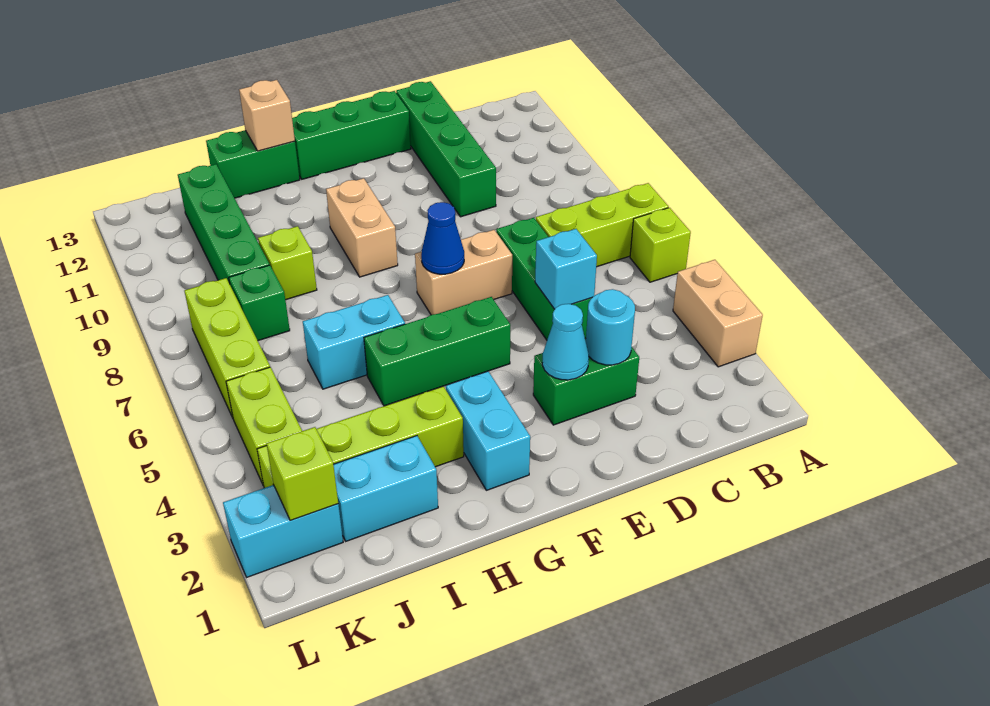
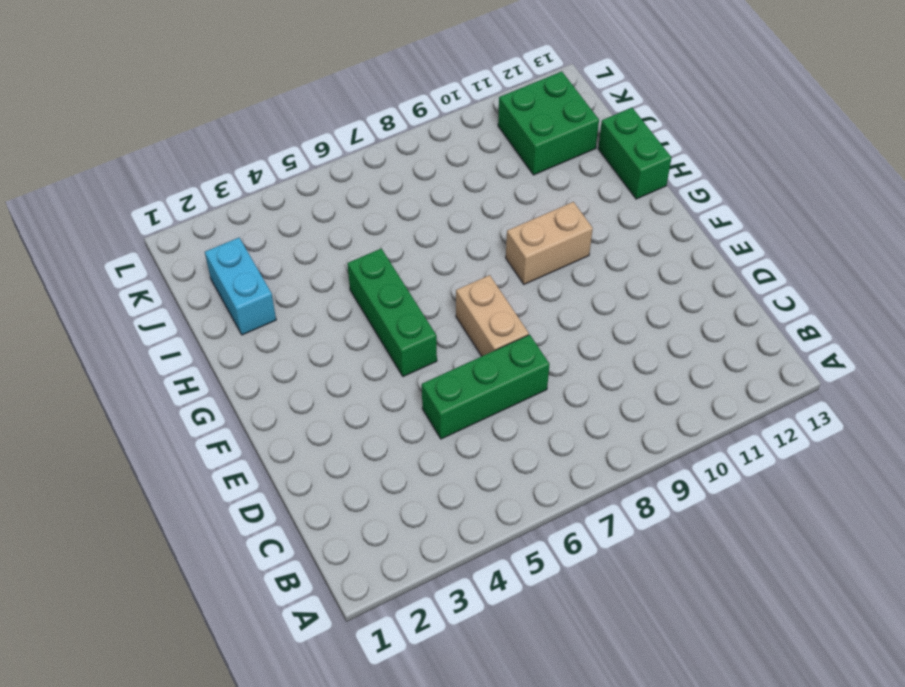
green brick J11:K12 level 1 -> green brick J9:J12 level 1
none -> tan brick A3:A4 level 1
none -> lime brick A6 level 1
none -> lime brick A7:C7 level 1

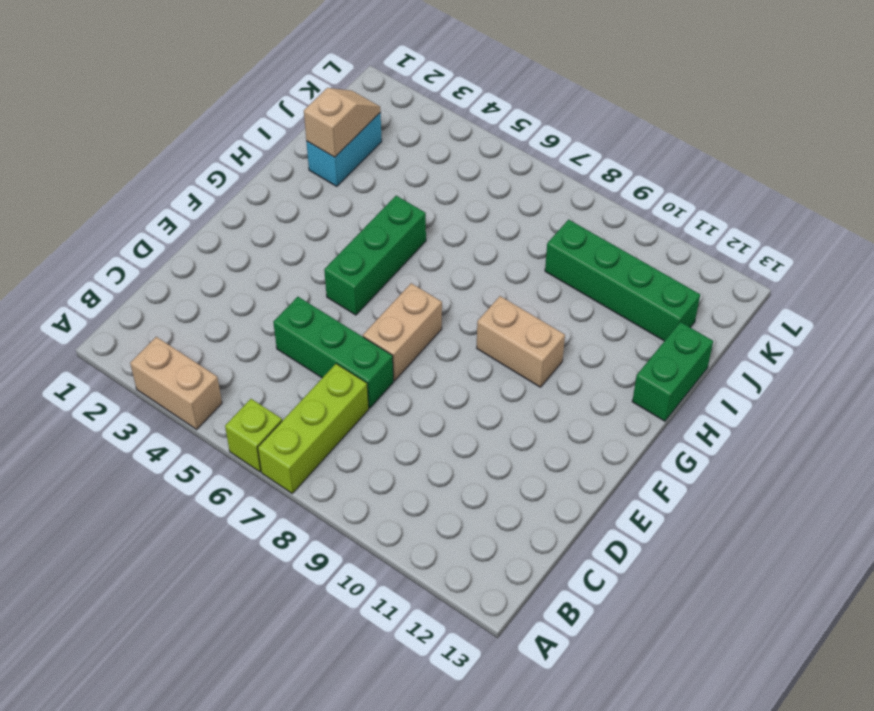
tan slope I2:J2 level 2 top I -> none
none -> green brick D3:E3 level 1
none -> green brick D10:D13 level 1
none -> green brick E13:G13 level 1

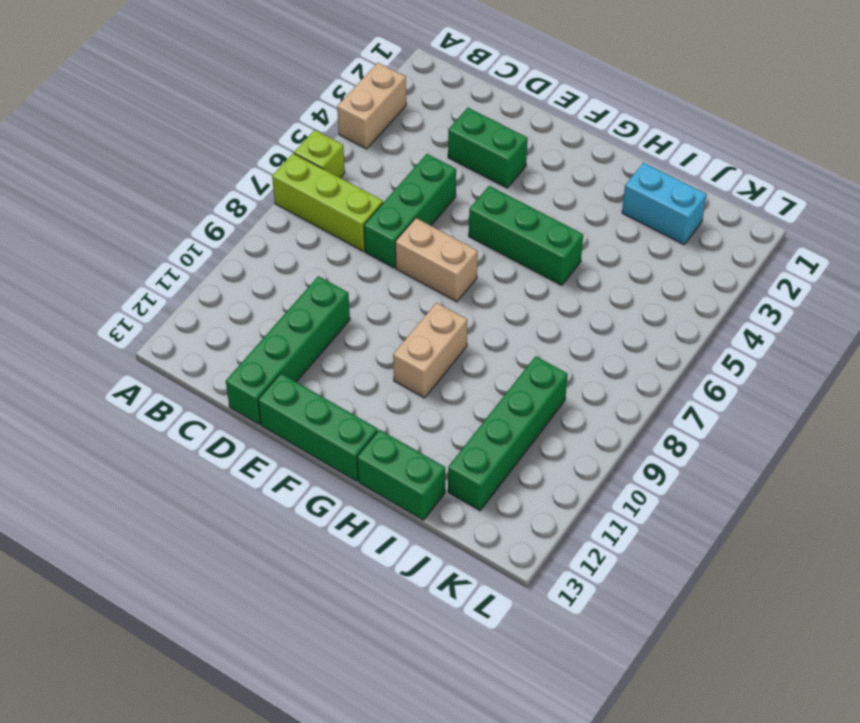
none -> cyan brick G2:G3 level 1
none -> lime brick H3:K3 level 1
none -> cyan brick H6:I6 level 1

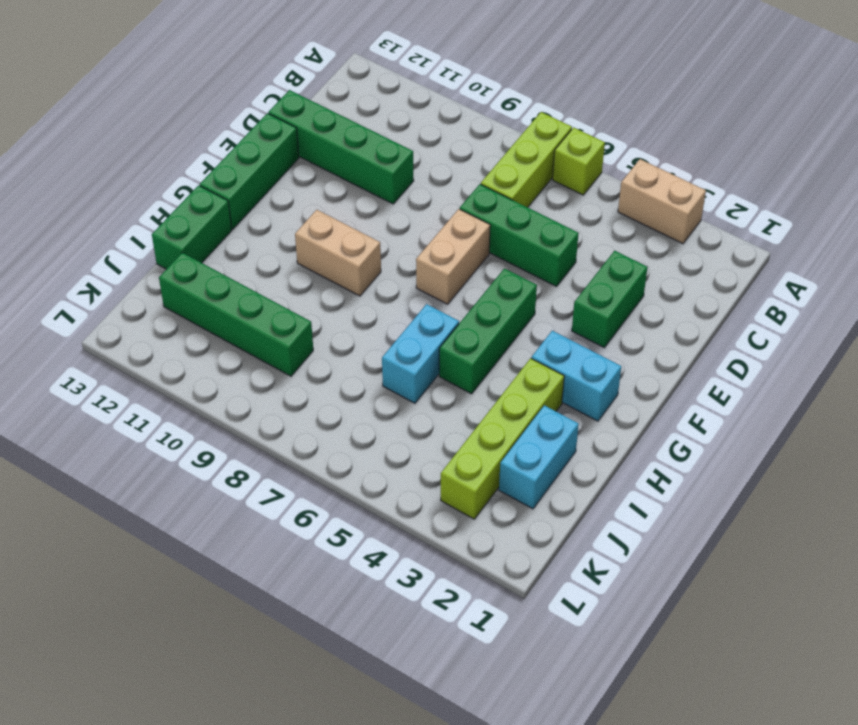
none -> lime brick I9 level 1
none -> green brick J8 level 1
none -> cyan brick K2:L2 level 1

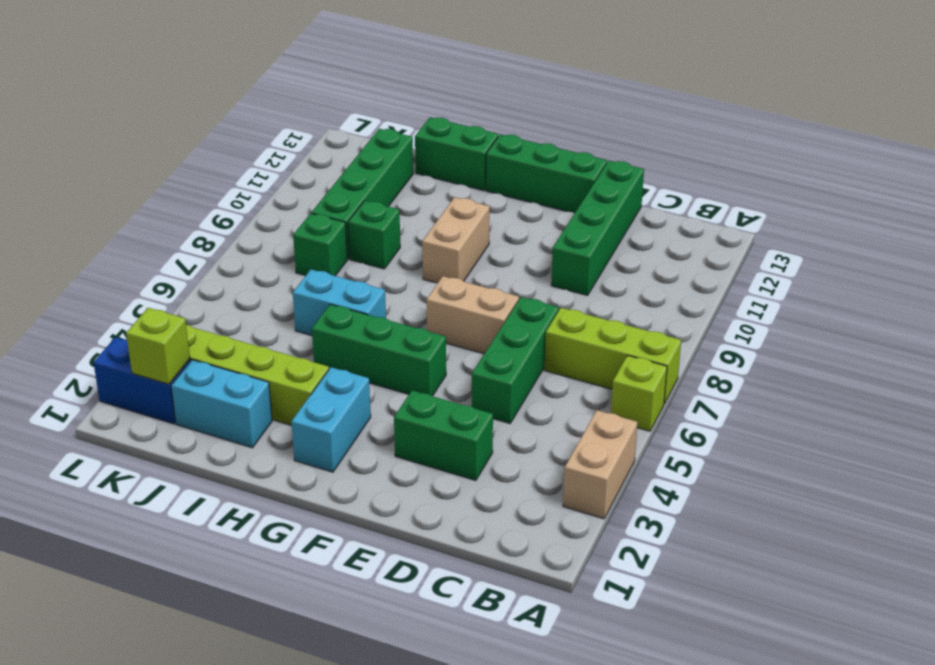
green brick I9 level 1 -> lime brick I9 level 1
blue brick K2:L2 level 1 -> cyan brick K2:L2 level 1
none -> lime brick K4:K5 level 1
none -> lime brick K6:K8 level 1
none -> cyan round brick D3 level 2

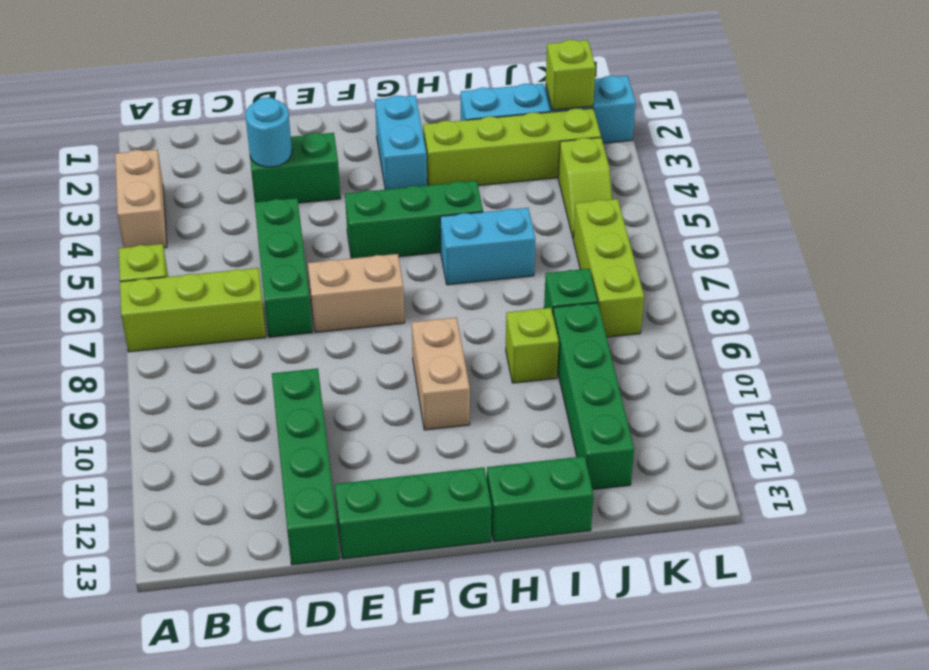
lime slope K4:K5 level 1 top 4 -> lime brick K4:K5 level 1
none -> cyan brick D5 level 2
none -> cyan cone E3 level 2
none -> blue cone F7 level 2

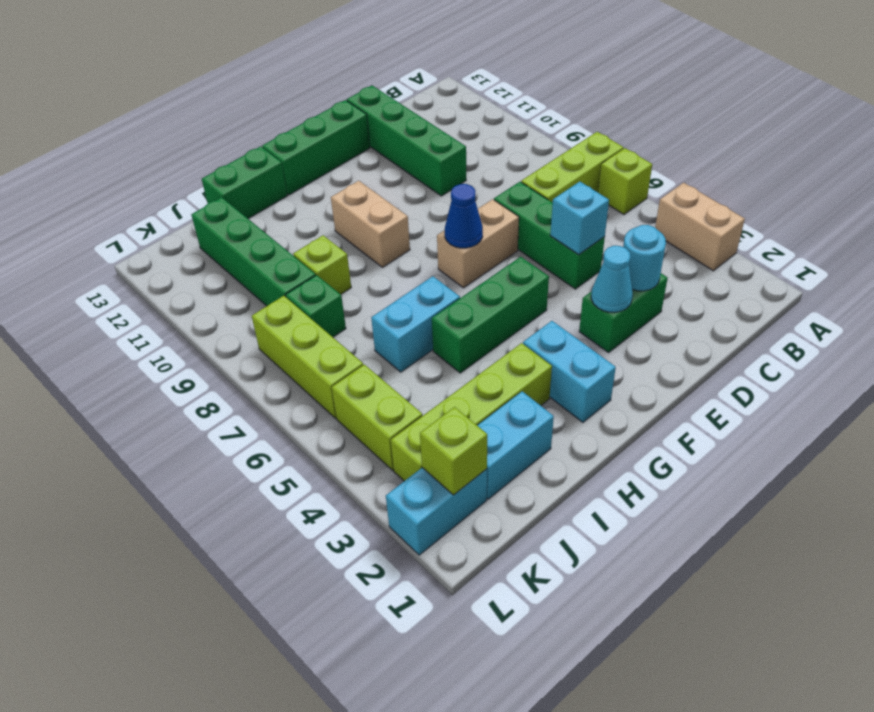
none -> tan brick H13 level 2

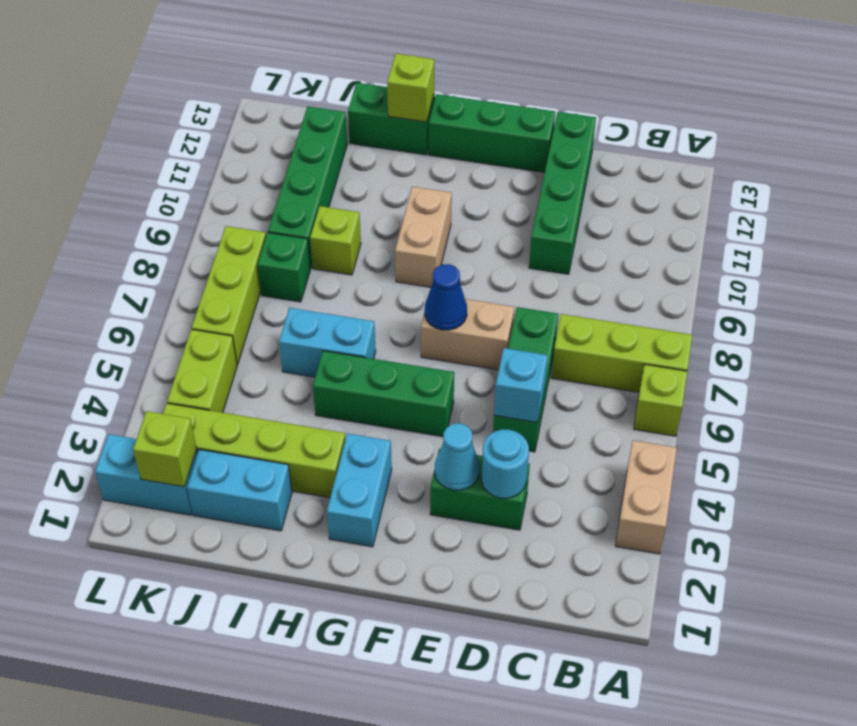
lime brick H13 level 2 -> tan brick H13 level 2

